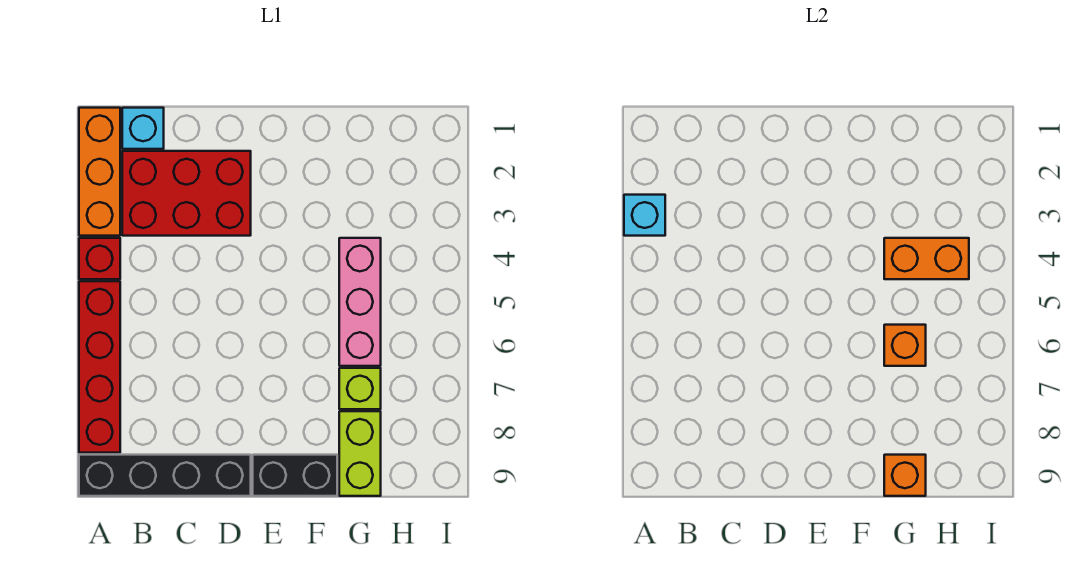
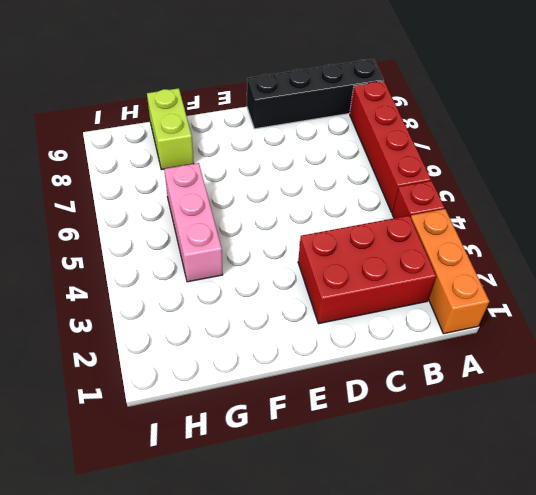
none -> cyan brick B1 level 1
none -> black brick E9:F9 level 1
none -> lime brick G7 level 1

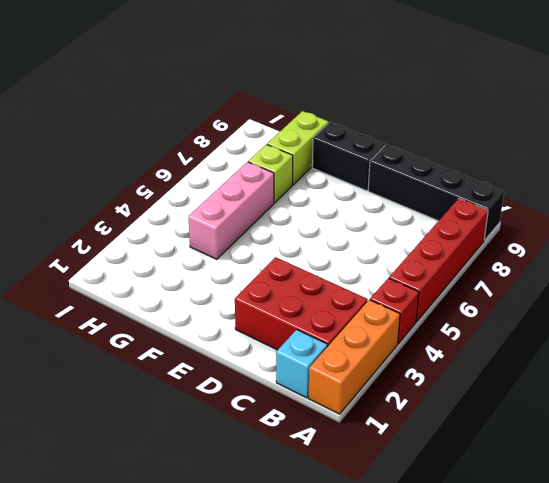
none -> cyan brick A3 level 2
none -> orange brick G4:H4 level 2
none -> orange brick G6 level 2

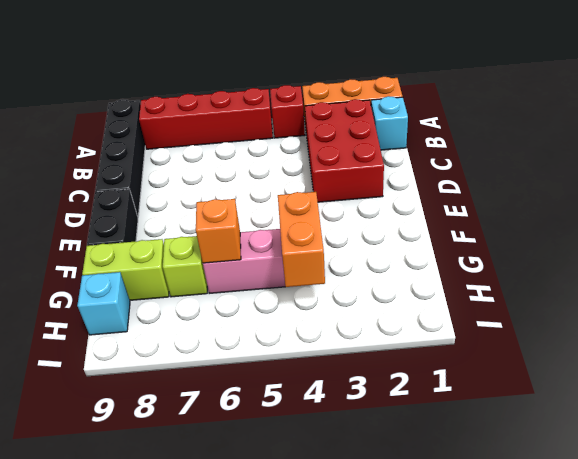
cyan brick H9 level 1 -> cyan brick A3 level 2
none -> orange brick G9 level 2

